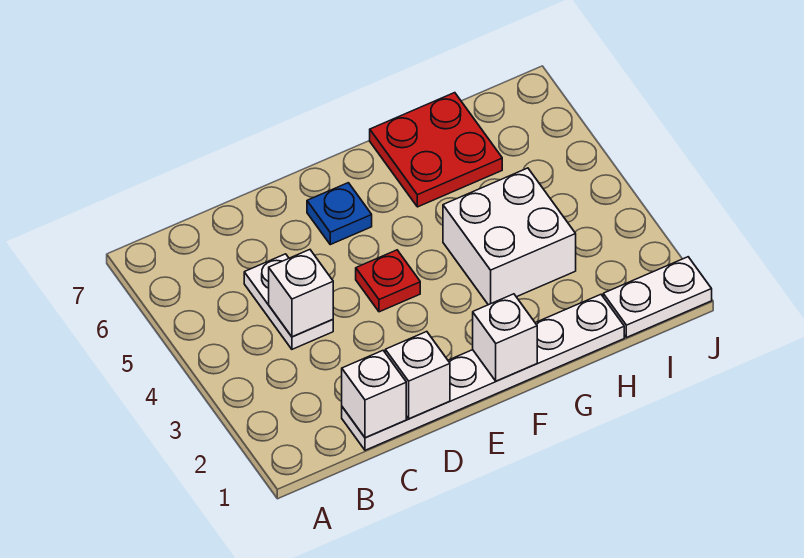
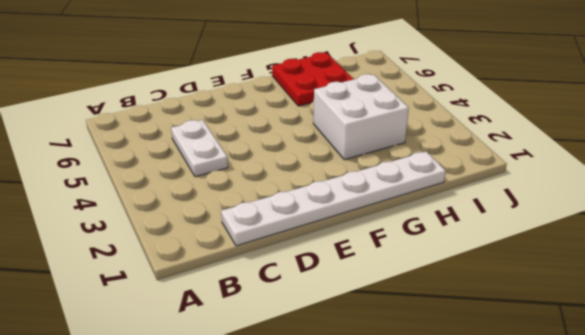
none -> red plate E4 level 1
none -> blue plate E6 level 1

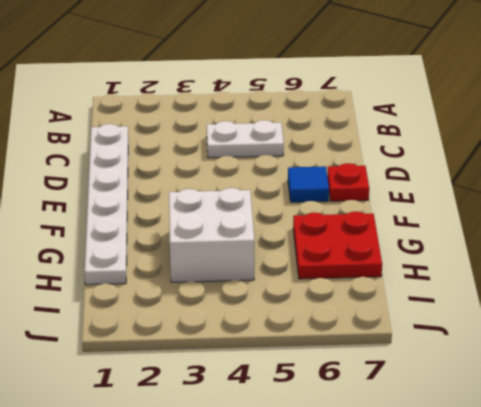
blue tile E6 level 1 -> blue plate E6 level 1
red plate E7 level 1 -> red plate E4 level 1
none -> white plate I1:J1 level 1
none -> white brick C1 level 2

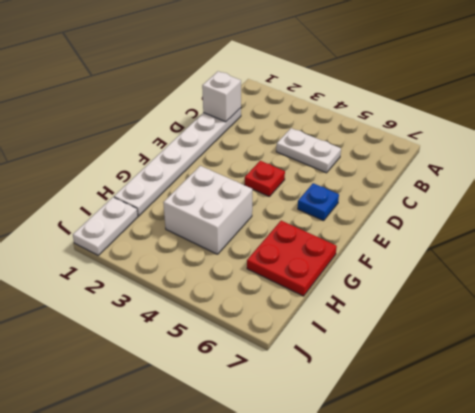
none -> white brick C4 level 2
none -> white brick D1 level 2

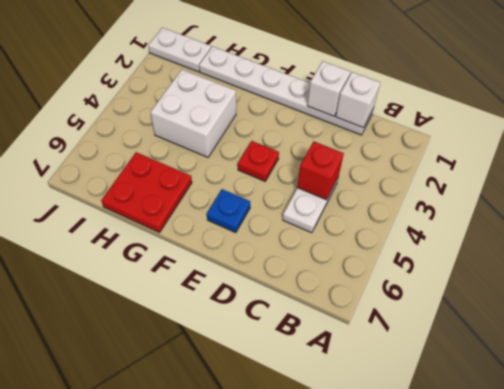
red brick C4 level 2 -> white brick C4 level 2
none -> white brick F1 level 2

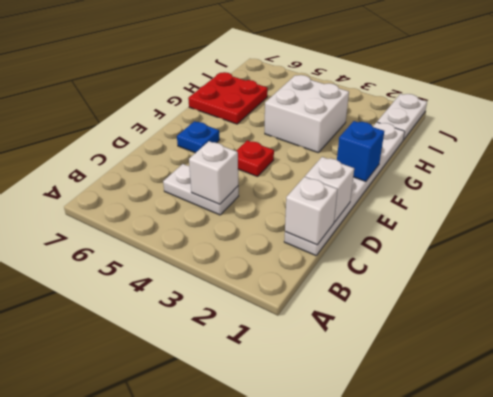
blue brick F1 level 2 -> white brick F1 level 2

